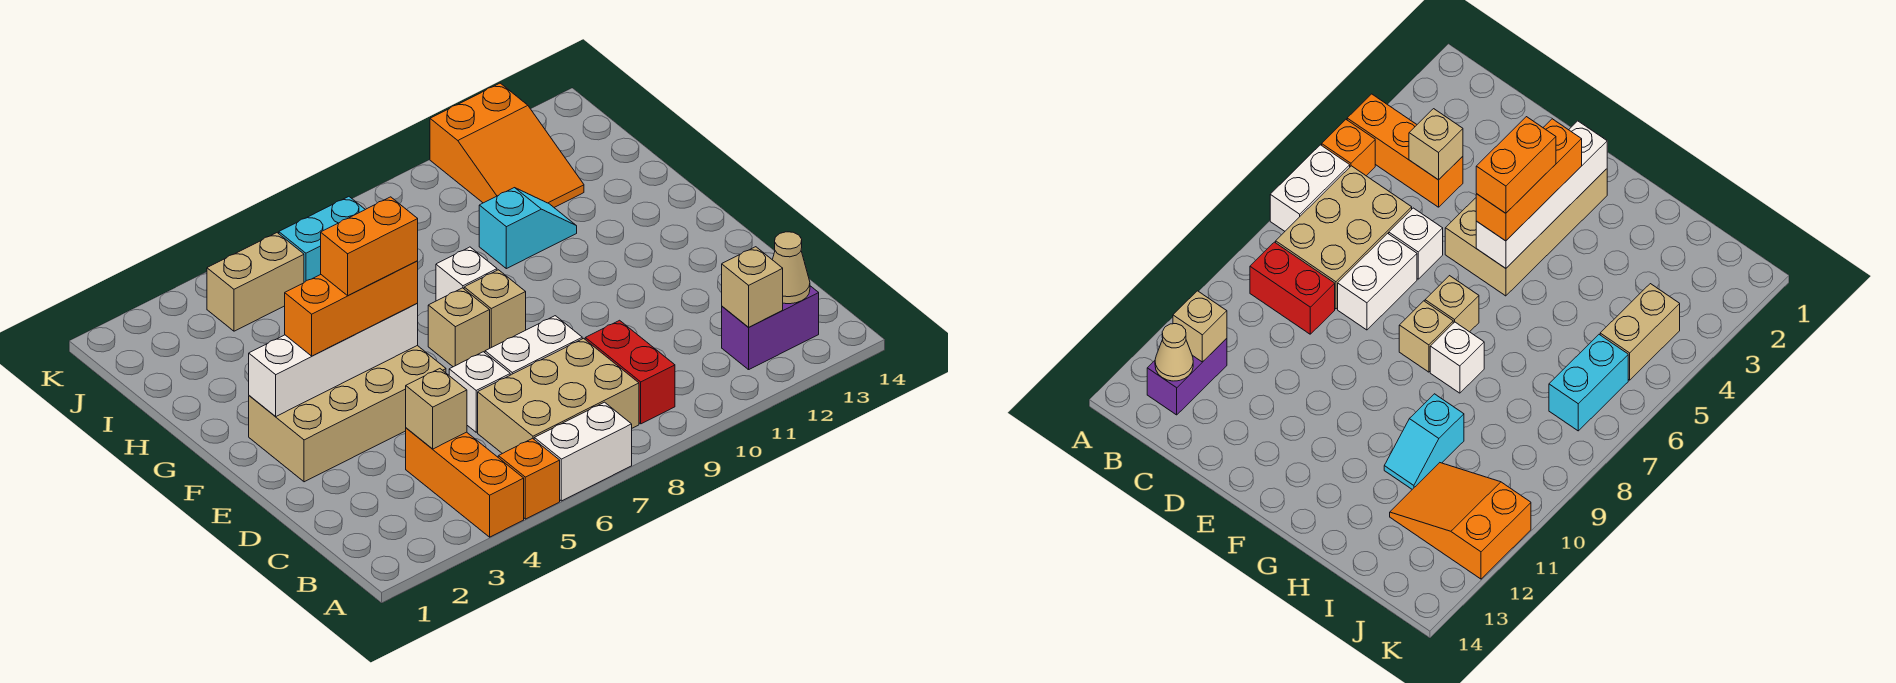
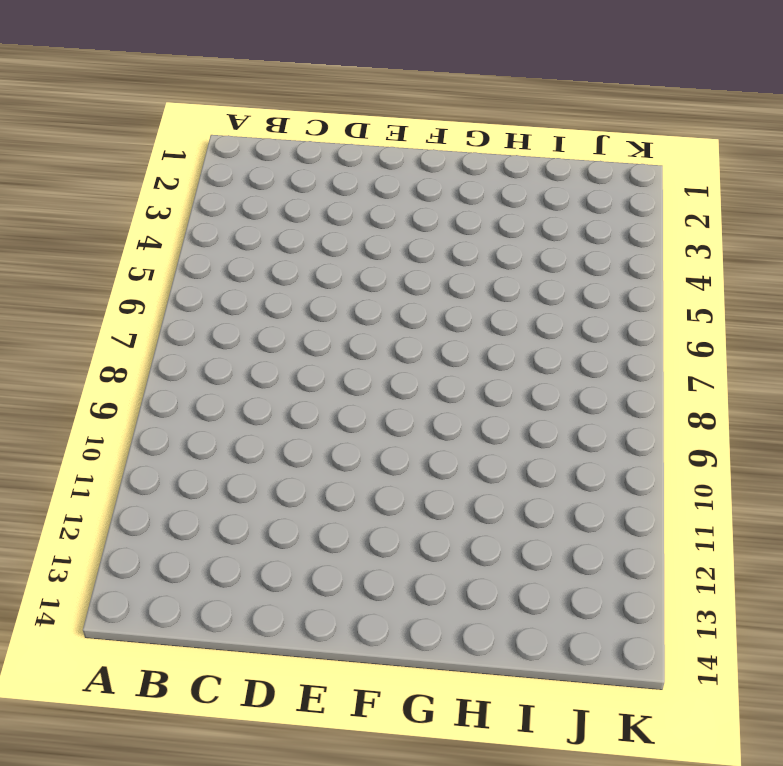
none -> orange brick A4:C4 level 1
none -> orange brick A5 level 1
none -> white brick A6:A7 level 1

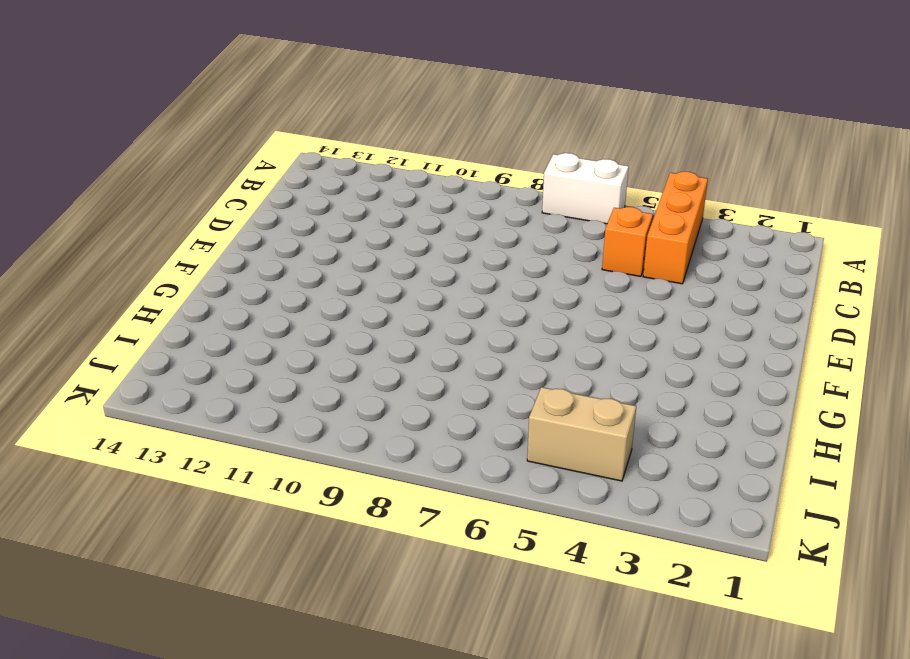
orange brick C5 level 1 -> orange brick A5 level 1
none -> tan brick B6:C8 level 1
none -> red brick B9:C9 level 1
none -> purple brick B12:B13 level 1

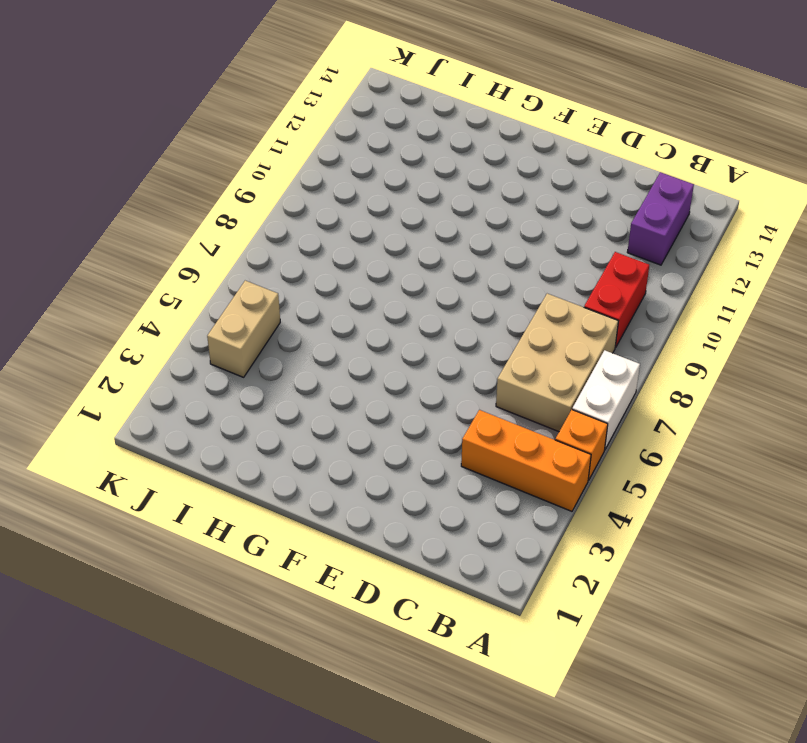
red brick B9:B10 level 1 -> red brick B9:C9 level 1
none -> white brick D6 level 1
none -> white brick D7:D8 level 1
none -> tan brick E2:F5 level 1

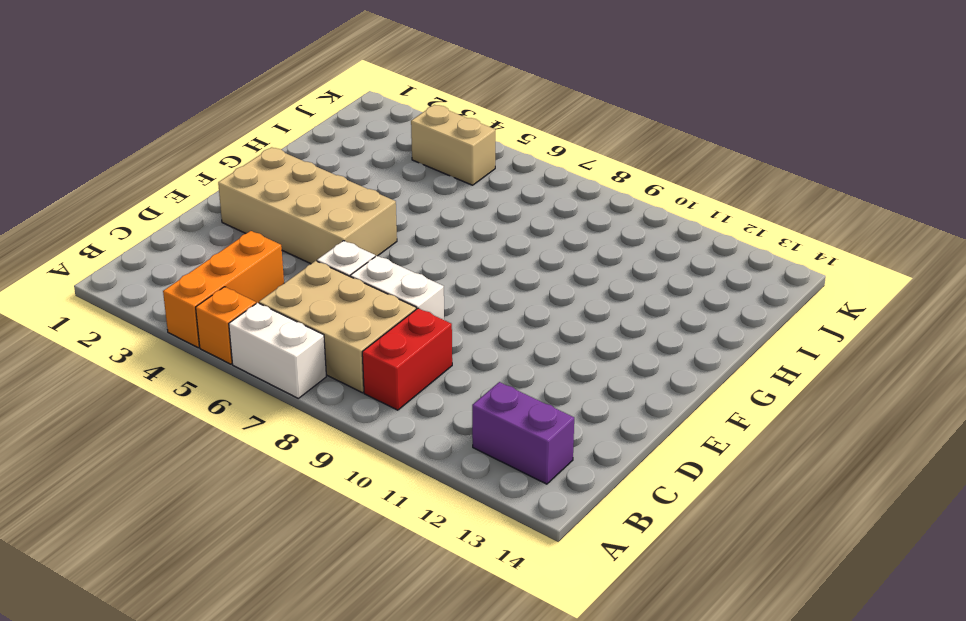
none -> tan brick F7 level 1
none -> tan brick F8 level 1
none -> white brick G8 level 1

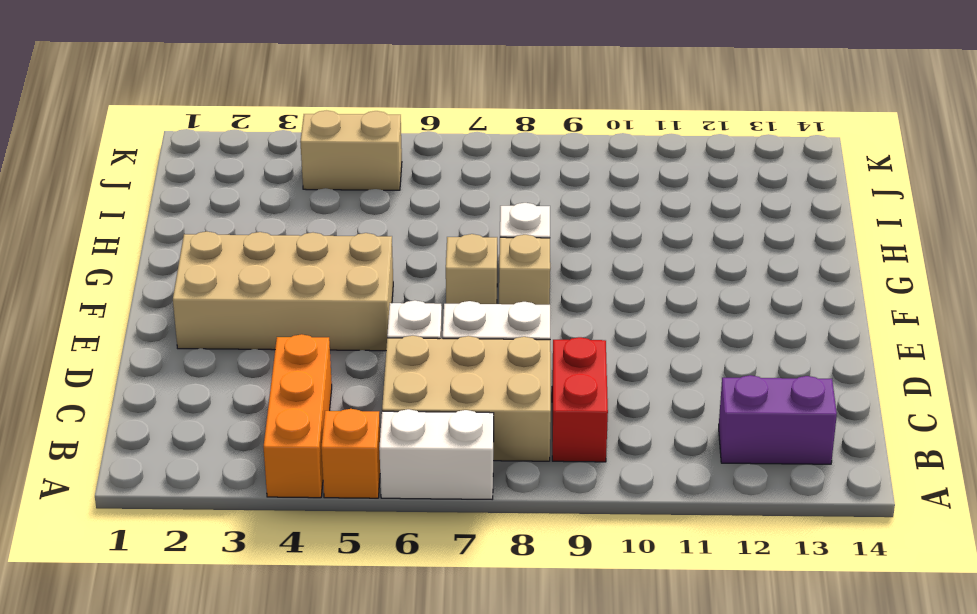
none -> cyan slope H10:H11 level 1 top 10
none -> orange slope I11:K12 level 1 top K
none -> cyan brick J6:J7 level 1

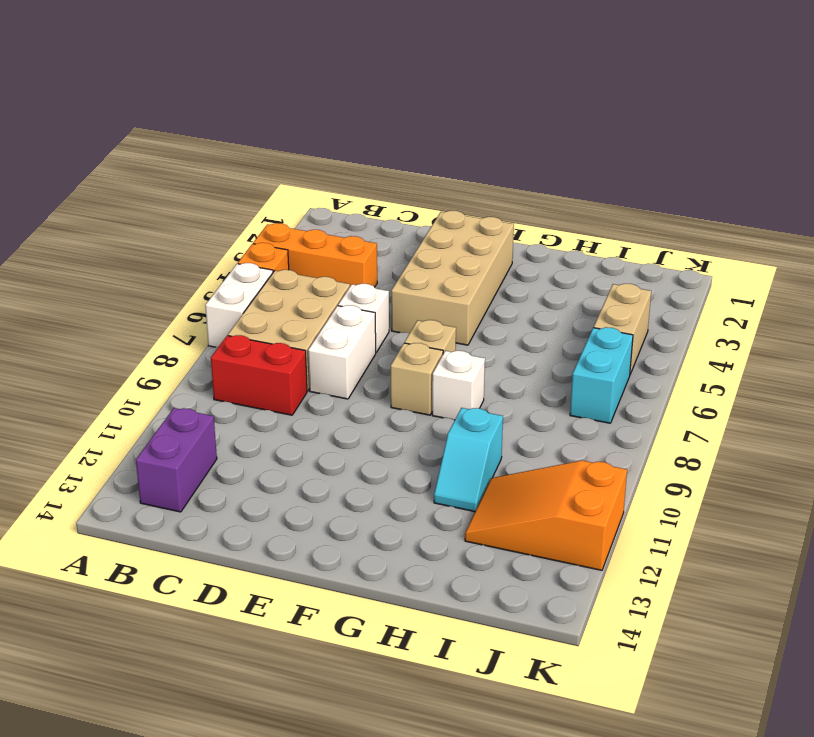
none -> tan brick B12 level 2
none -> tan cone B13 level 2
none -> tan brick C4 level 2

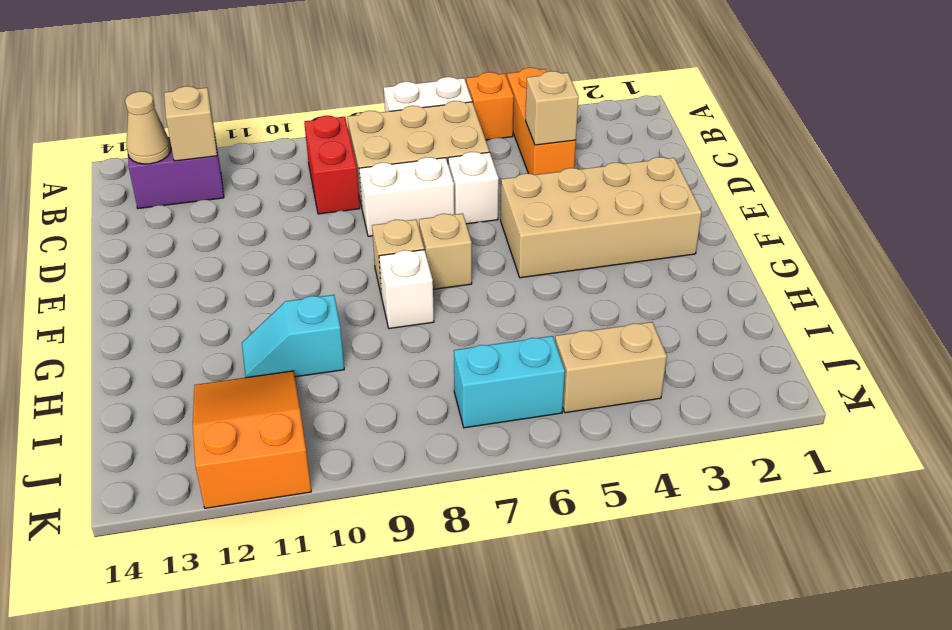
none -> white brick F2:F5 level 2
none -> orange brick F3:F5 level 3
none -> orange brick F4:F5 level 4

